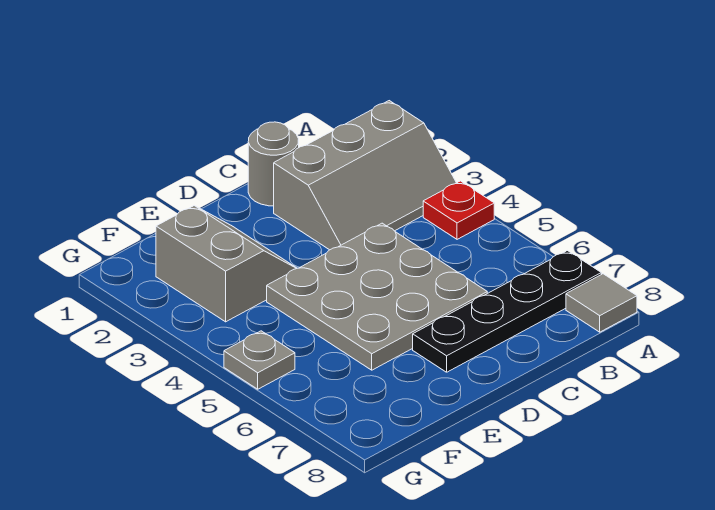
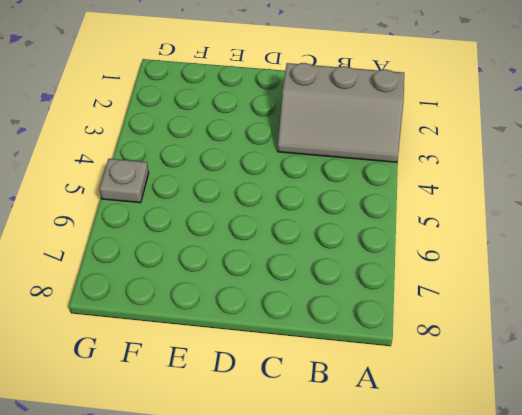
none -> red plate A4 level 1
none -> black plate A7:D7 level 1

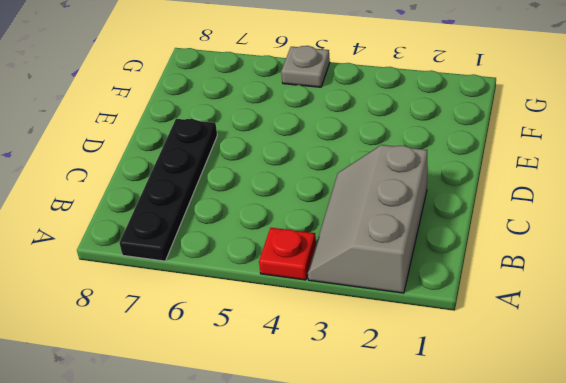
none -> grey tile A8 level 1
none -> grey round brick C1 level 1

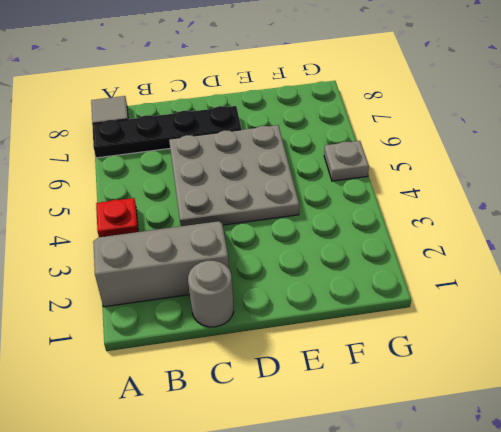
none -> grey slope E2:F3 level 1 top F

